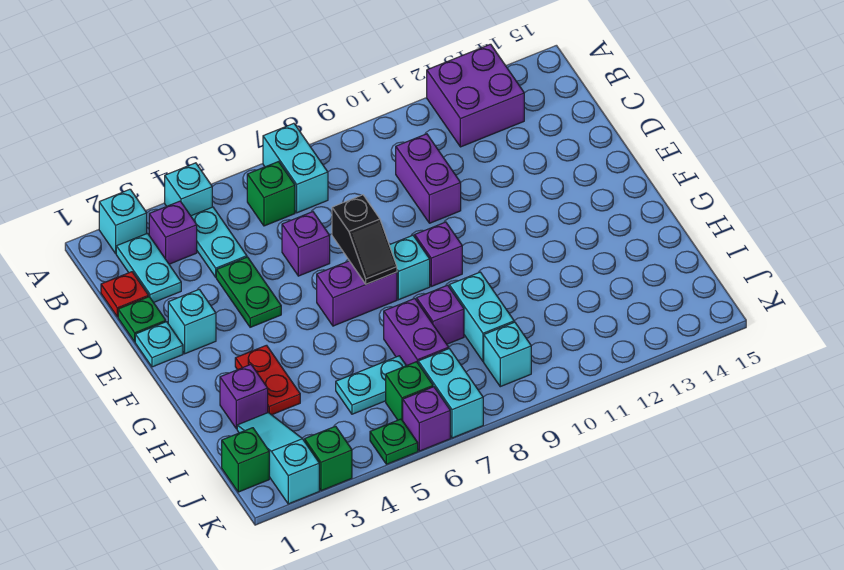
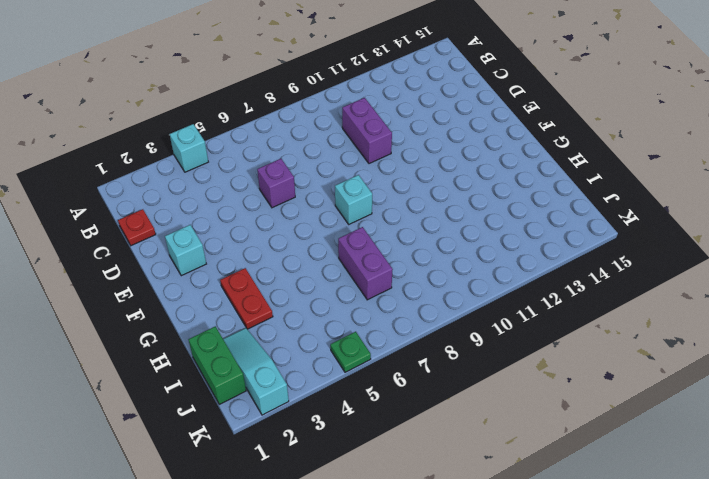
green brick I1:J1 level 1 -> green brick J1 level 1
none -> cyan brick A2 level 1
none -> cyan brick A7:B7 level 1
none -> purple brick A12:B13 level 1
none -> cyan plate B2:C2 level 1

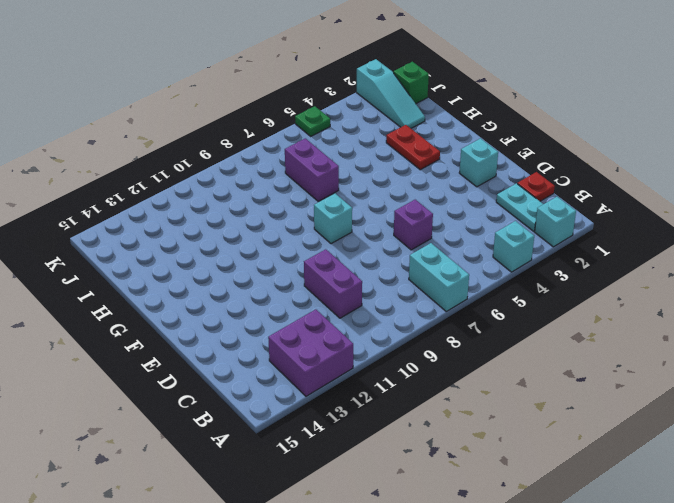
none -> purple brick B3 level 1
none -> cyan plate B4:C4 level 1
none -> green brick B6 level 1
none -> green plate D1 level 1

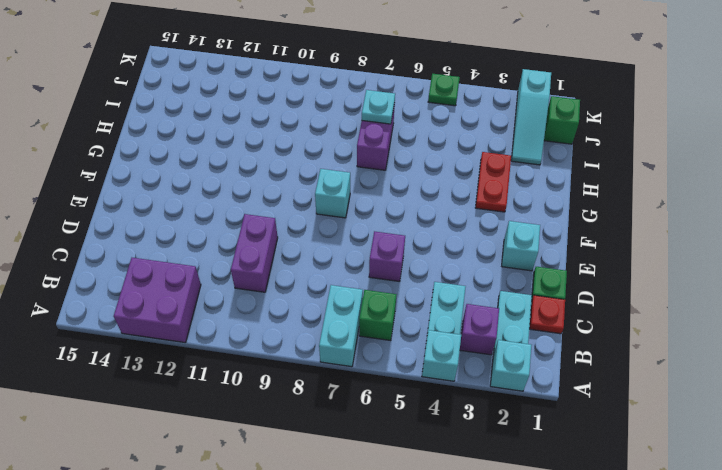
cyan plate I7 level 2 -> cyan plate E1 level 1
none -> green plate D4:E4 level 1
none -> purple brick F6:F7 level 1
none -> purple brick F9 level 1
none -> purple brick H2 level 1

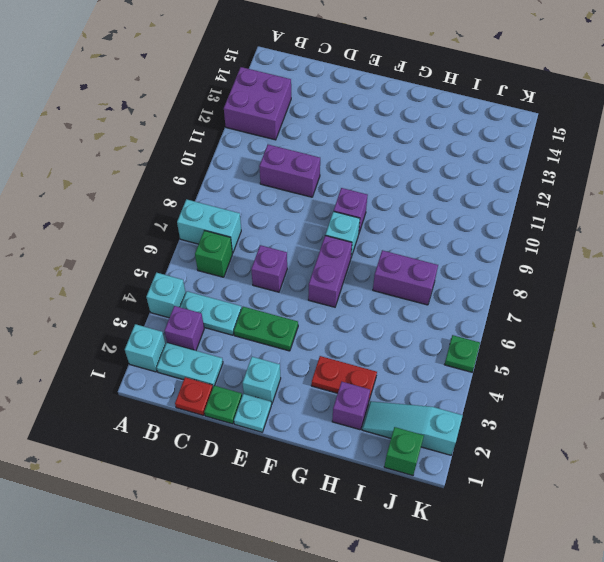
none -> purple brick H8 level 1
none -> cyan brick H9:I9 level 1
none -> cyan plate I5:I6 level 1
none -> green brick J6 level 1

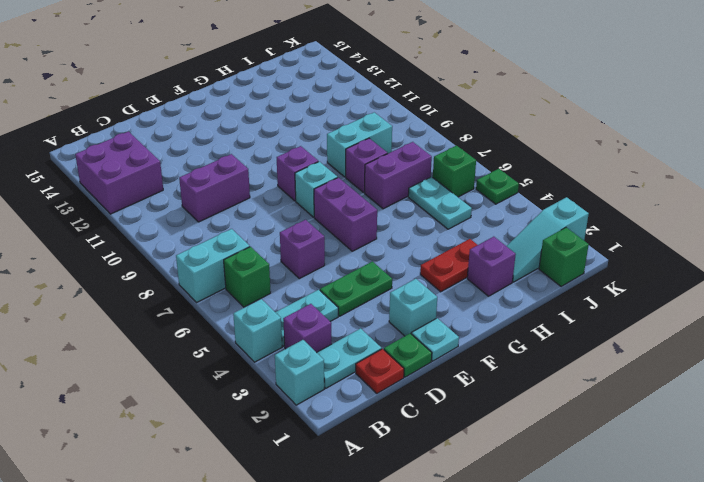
none -> cyan brick J7:K7 level 1
none -> cyan brick J9 level 1
none -> green brick K3 level 1
none -> purple brick K6 level 1

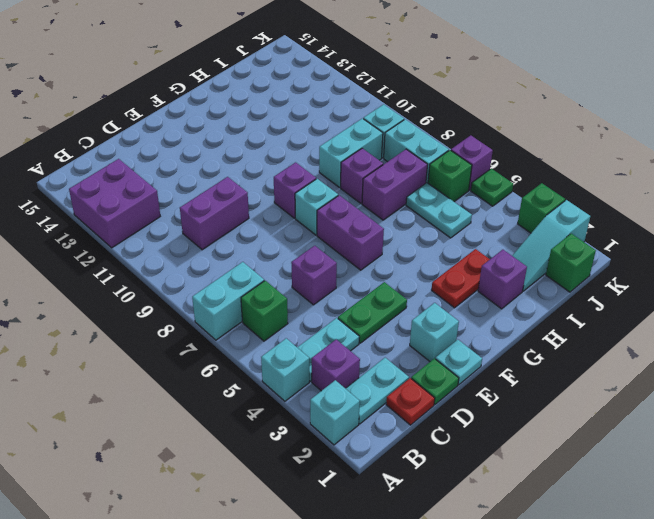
cyan brick J7:J8 level 1 -> cyan brick J7:K7 level 1
none -> black slope E7:F7 level 2 top E

